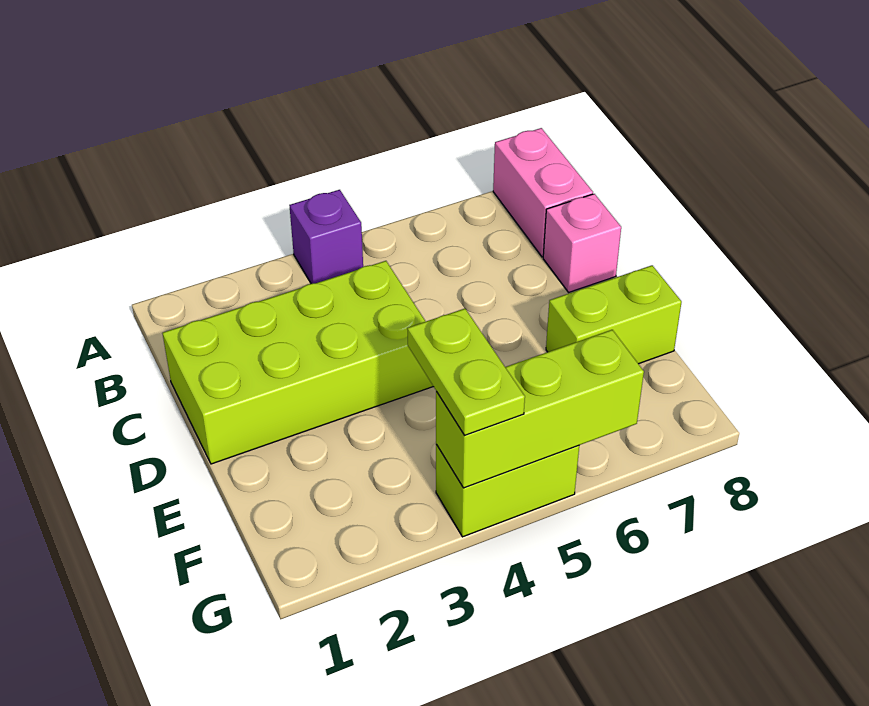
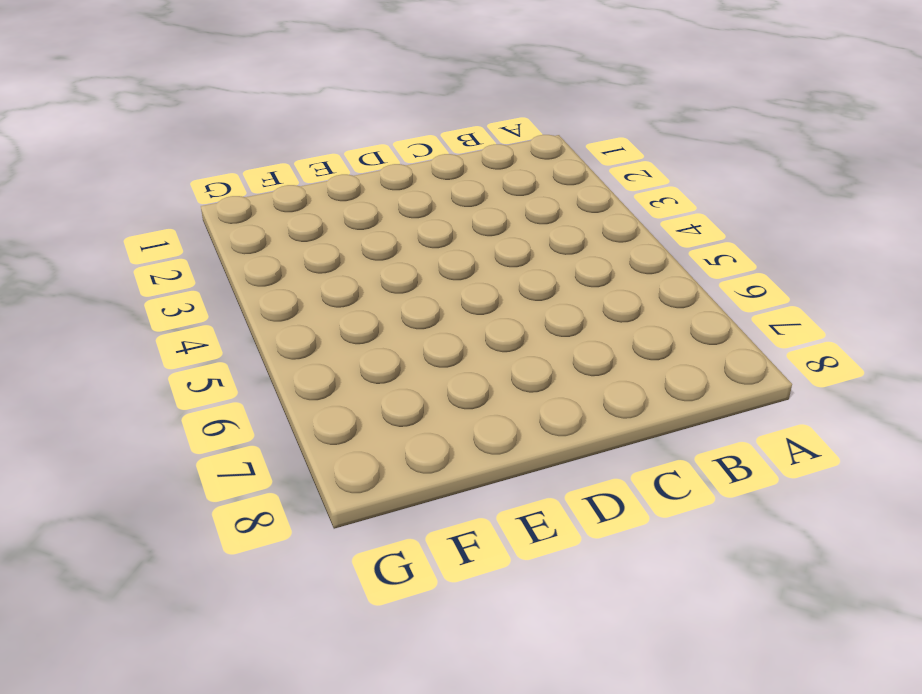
none -> purple brick A4 level 1
none -> pink brick A8:B8 level 1

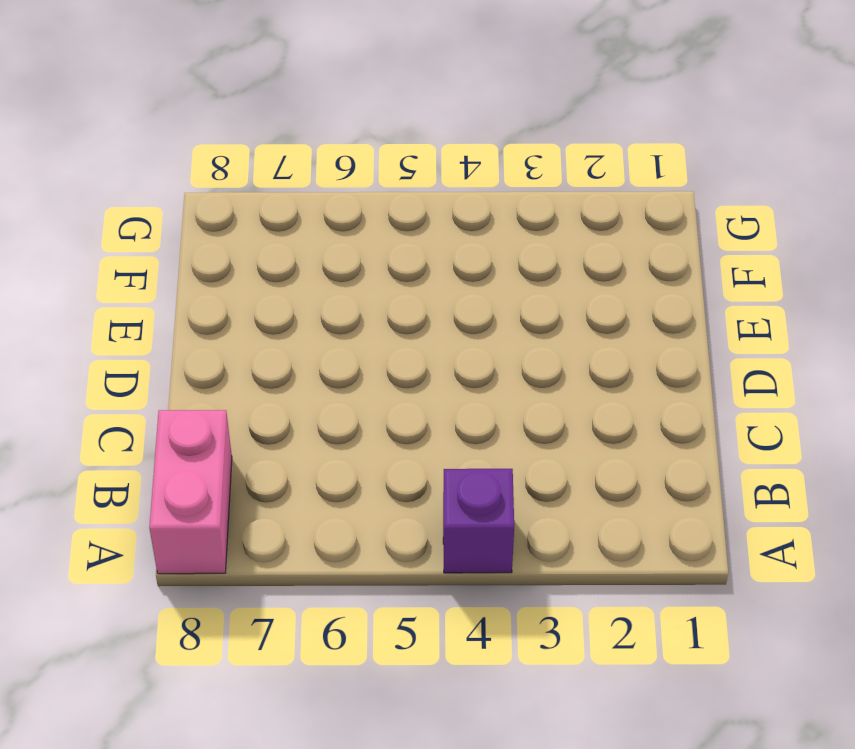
none -> lime brick C1:D4 level 1
none -> pink brick C8 level 1

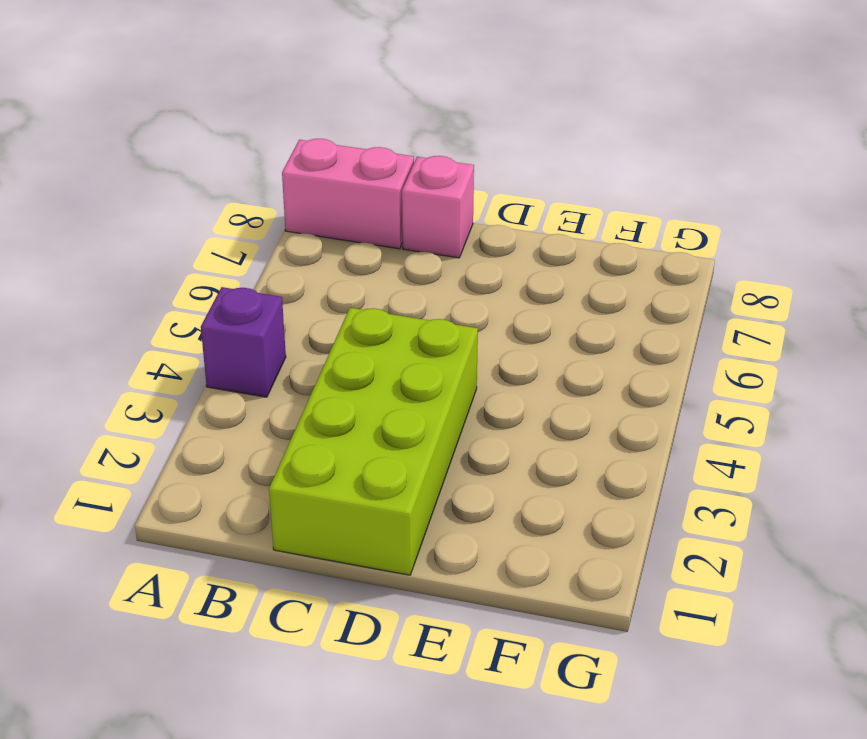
none -> lime brick E7:E8 level 1
none -> lime brick G4:G5 level 1

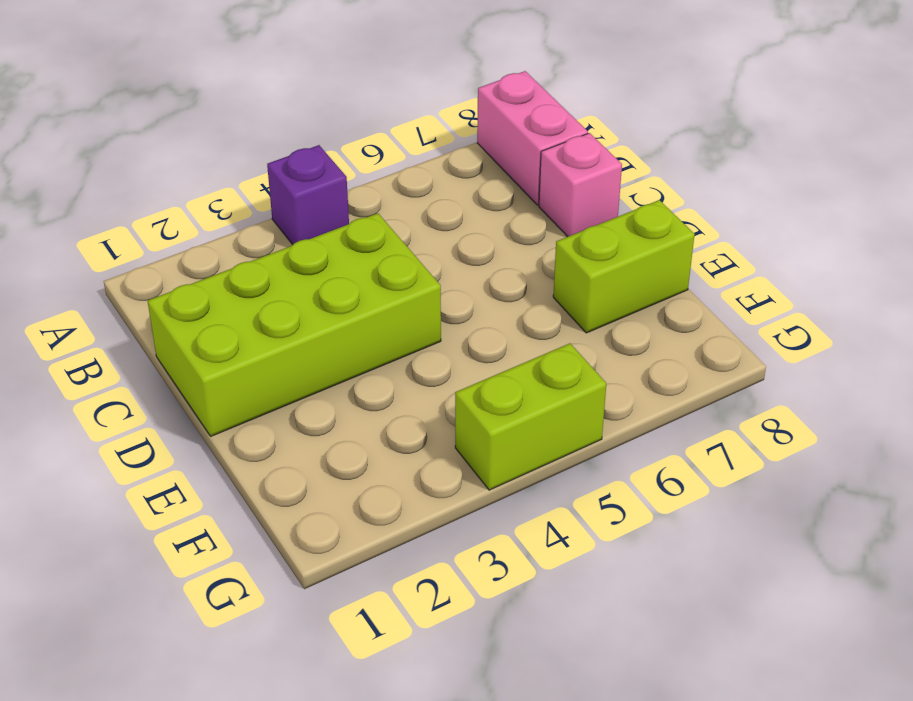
none -> lime brick G4:G6 level 2
none -> lime plate F4:G4 level 3

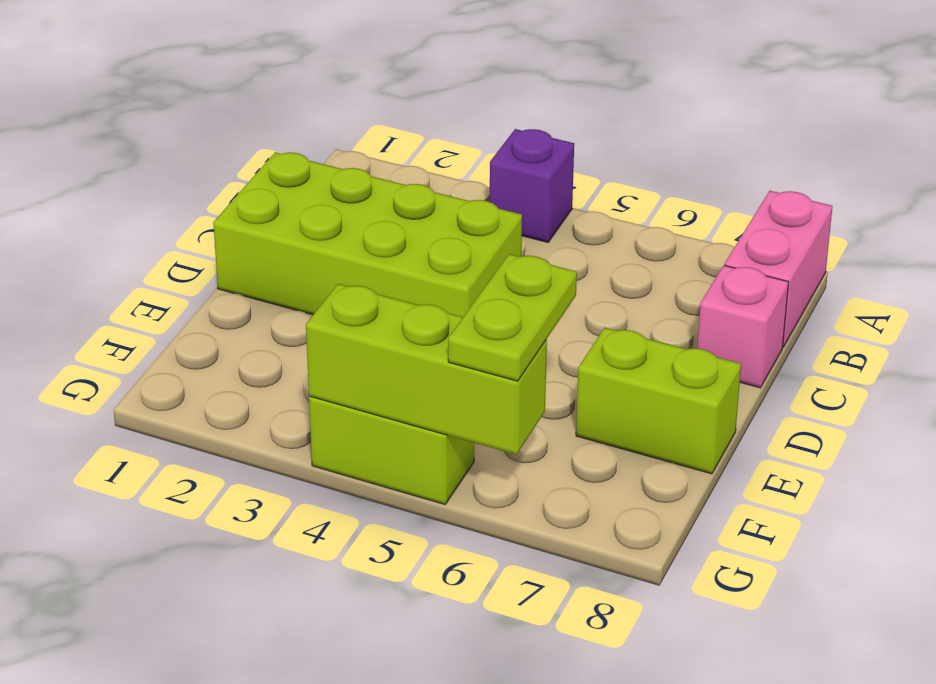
lime plate F6:G6 level 3 -> lime plate F4:G4 level 3

